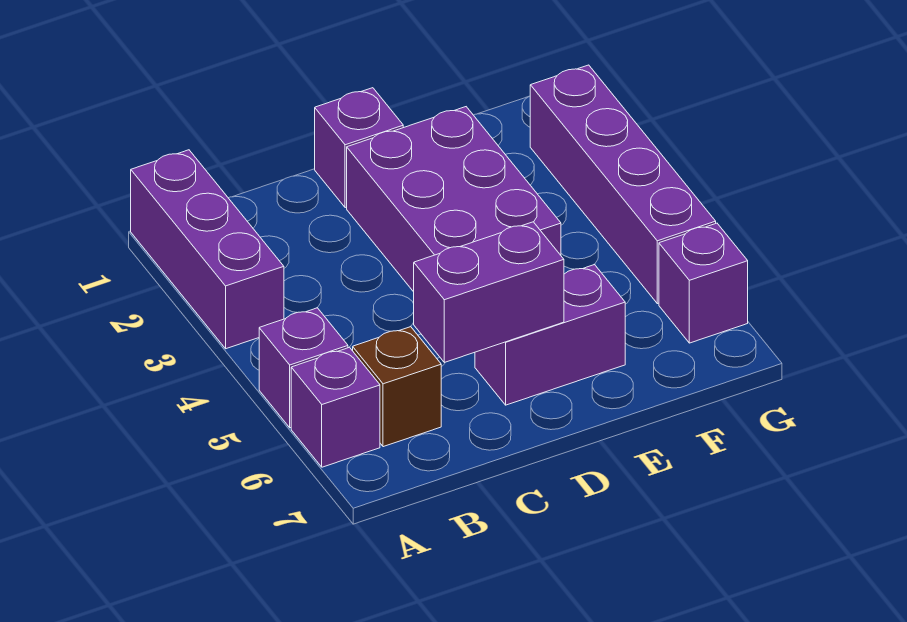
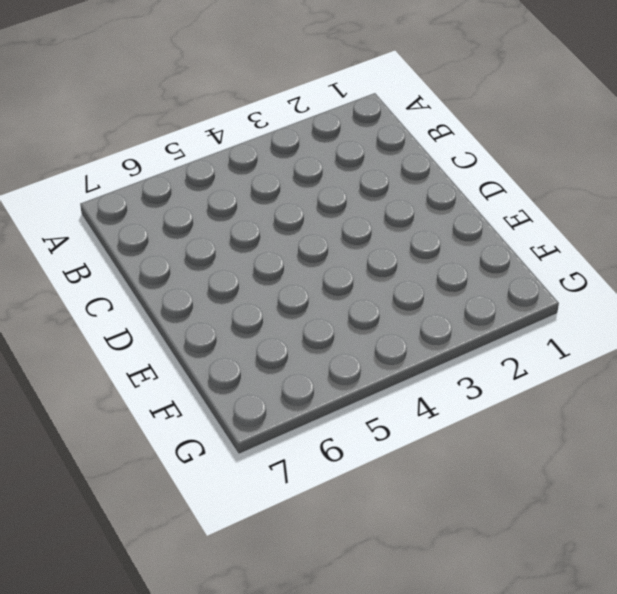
none -> purple brick A1:A3 level 1
none -> purple brick A5 level 1

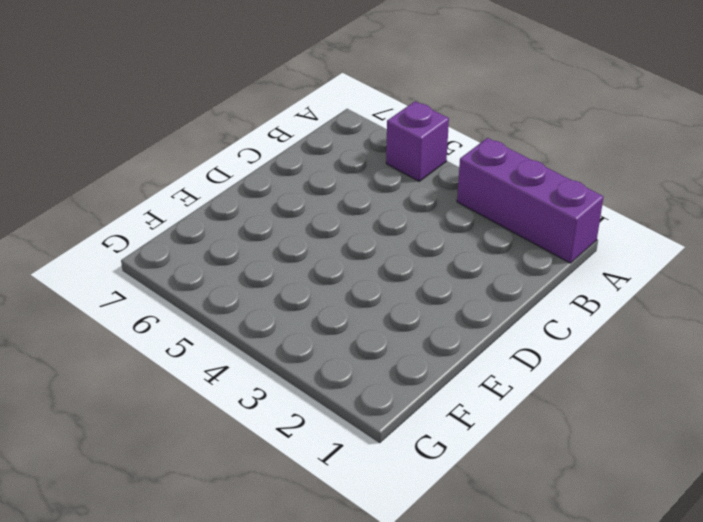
none -> purple brick A6 level 1
none -> brown brick B6 level 1

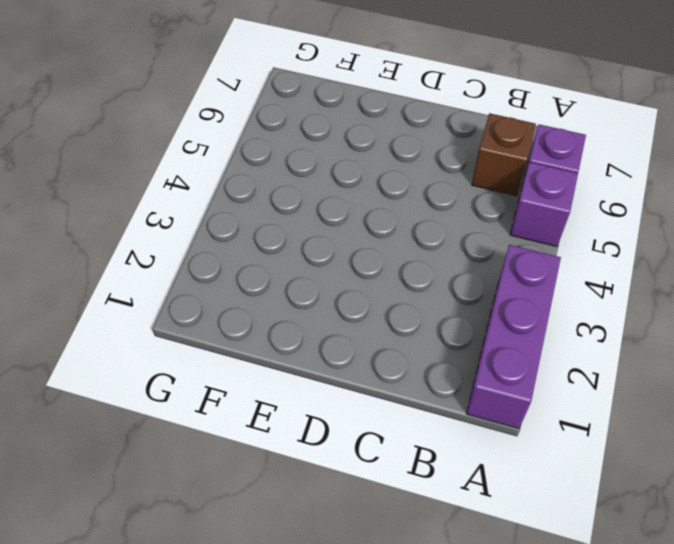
none -> purple brick D1 level 1
none -> purple brick D2:E4 level 1

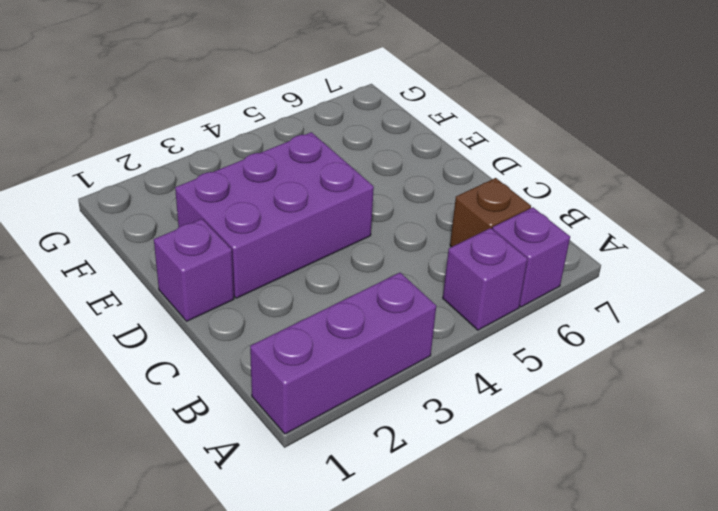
none -> purple brick D6:E6 level 1
none -> purple brick G2:G5 level 1

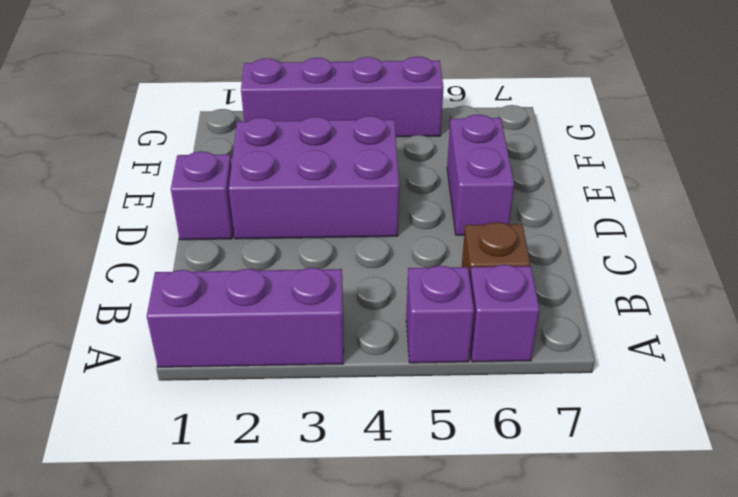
none -> purple brick G6 level 1
none -> purple brick C6:D6 level 2

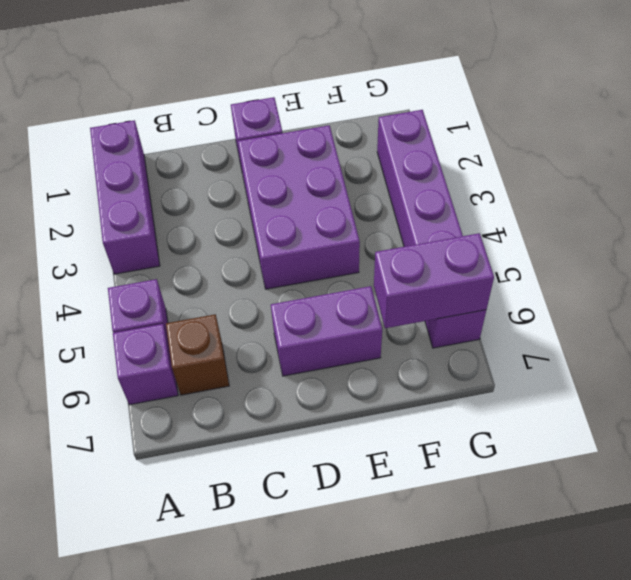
purple brick F6:G6 level 2 -> purple brick C6:D6 level 2

